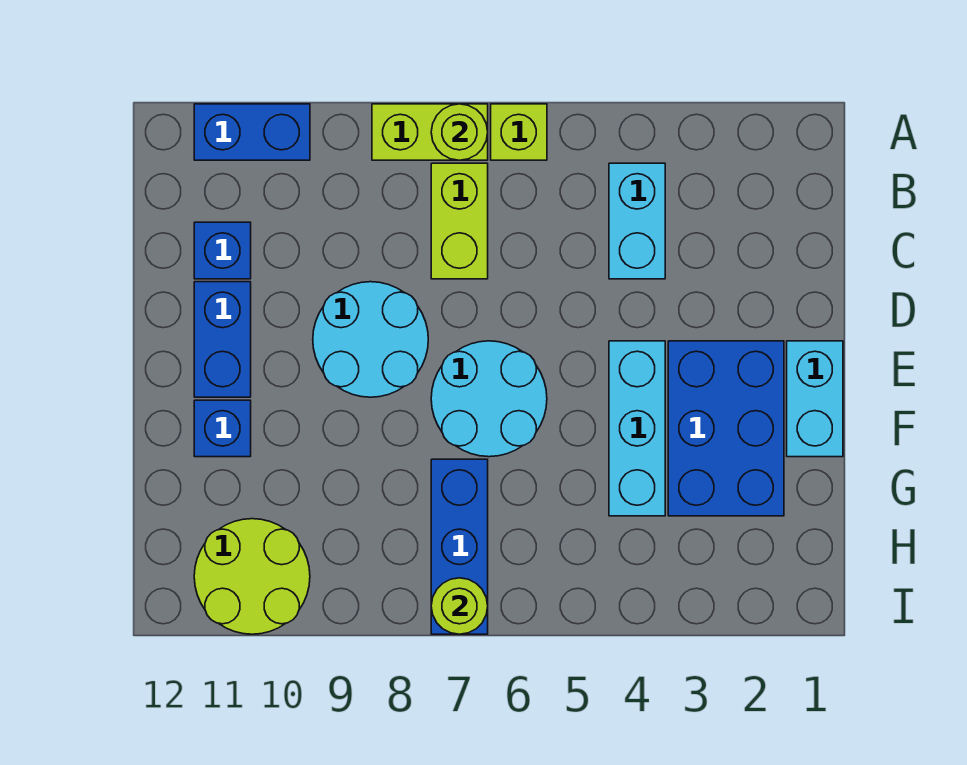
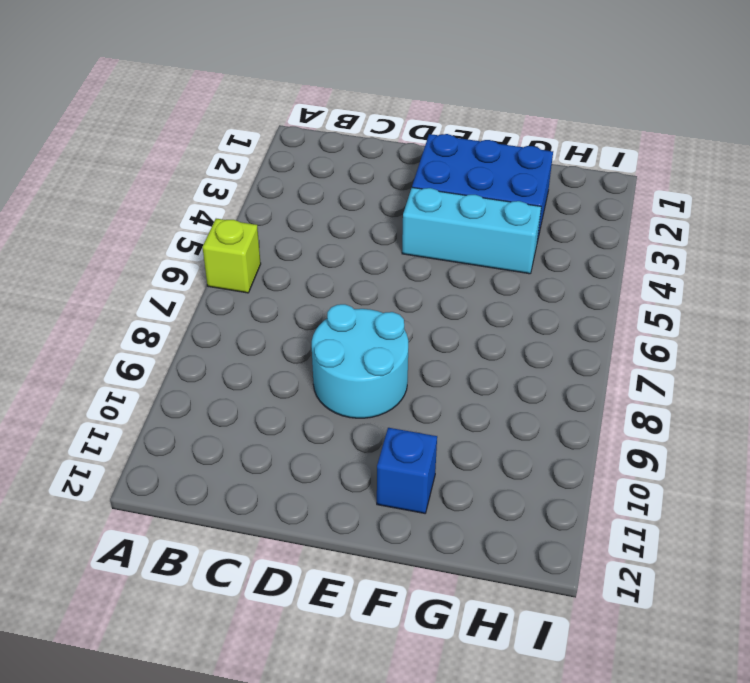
none -> lime brick A7:A8 level 1
none -> blue brick A10:A11 level 1
none -> cyan brick B4:C4 level 1

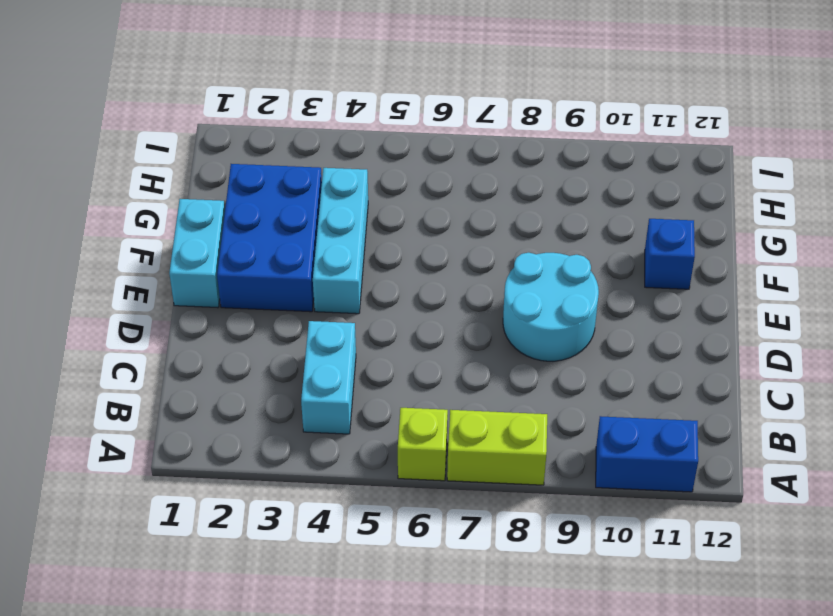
none -> lime brick B7:C7 level 1
none -> blue brick C11 level 1
none -> blue brick D11:E11 level 1

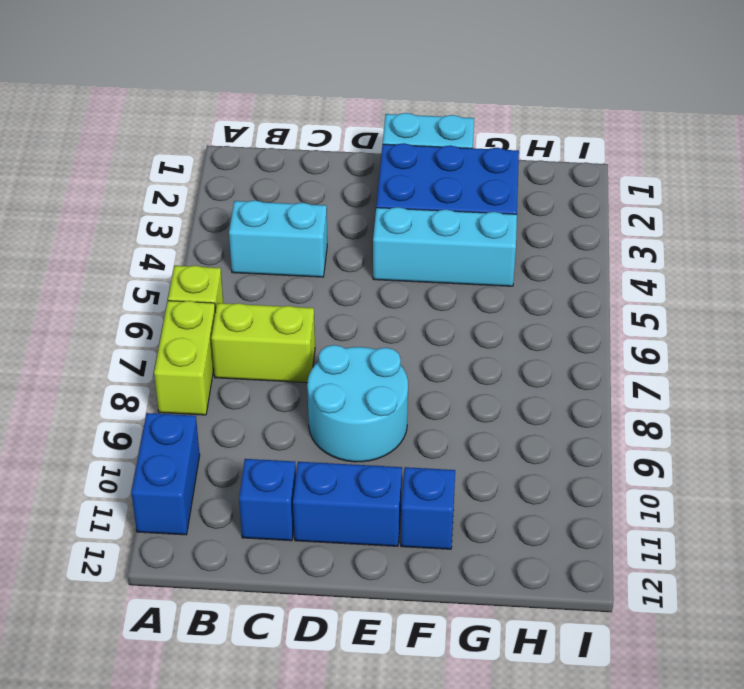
none -> cyan round brick E6:F7 level 1
none -> blue brick G7:I7 level 1
none -> lime round brick H10:I11 level 1

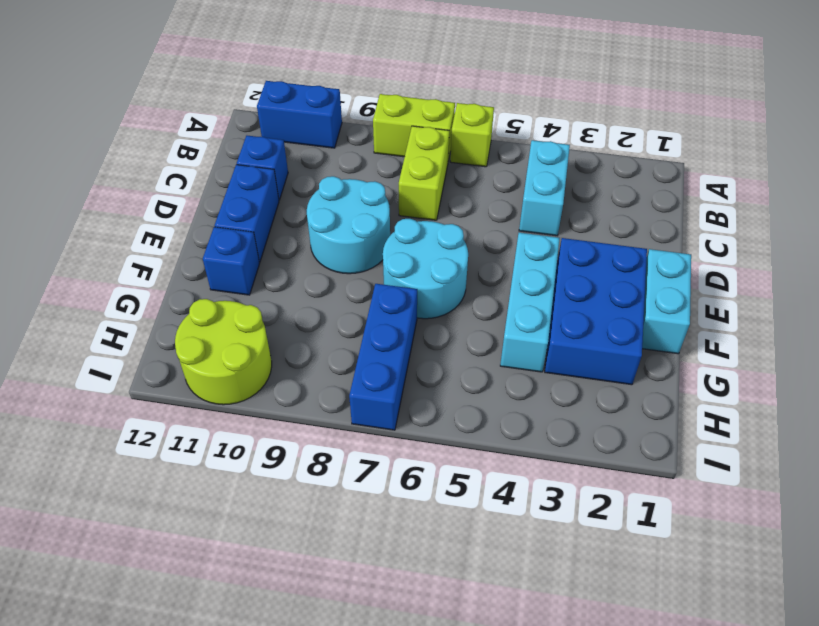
none -> lime round brick A7 level 2
none -> lime round brick I7 level 2

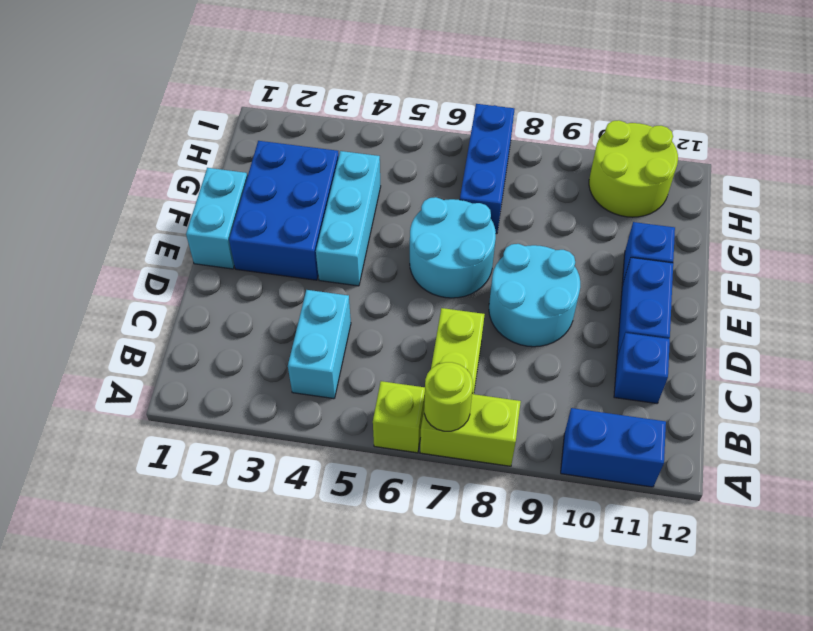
none -> lime round brick I7 level 2

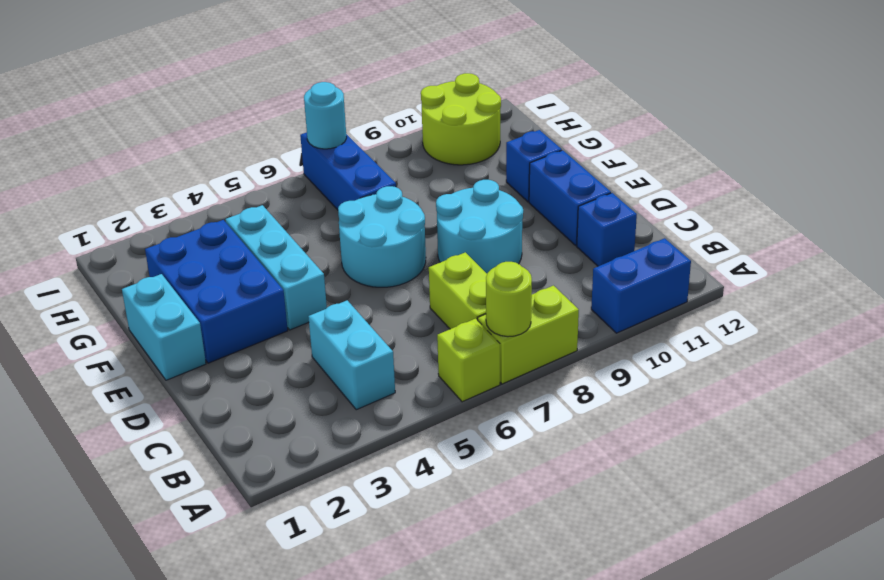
cyan round brick I7 level 2 -> lime round brick I7 level 2

